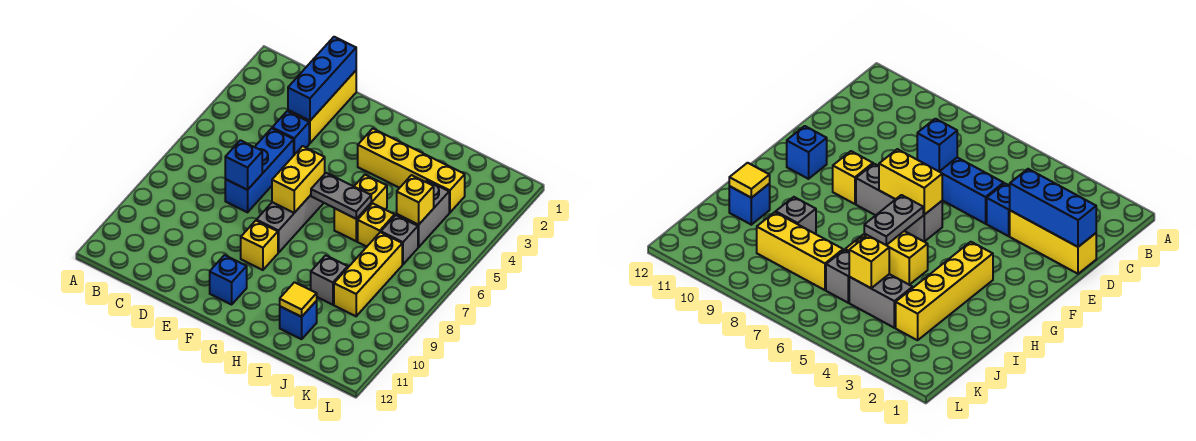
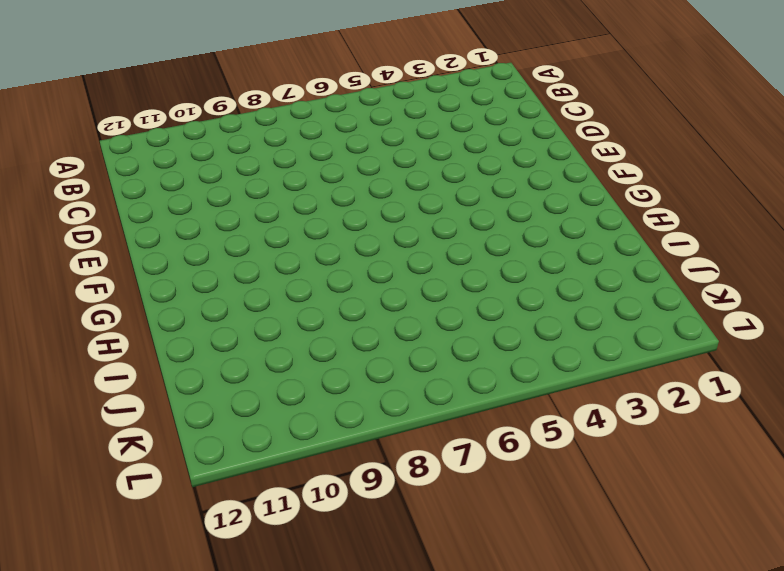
none -> yellow brick D1:D3 level 1
none -> blue brick D4 level 1
none -> blue brick D5:D7 level 1

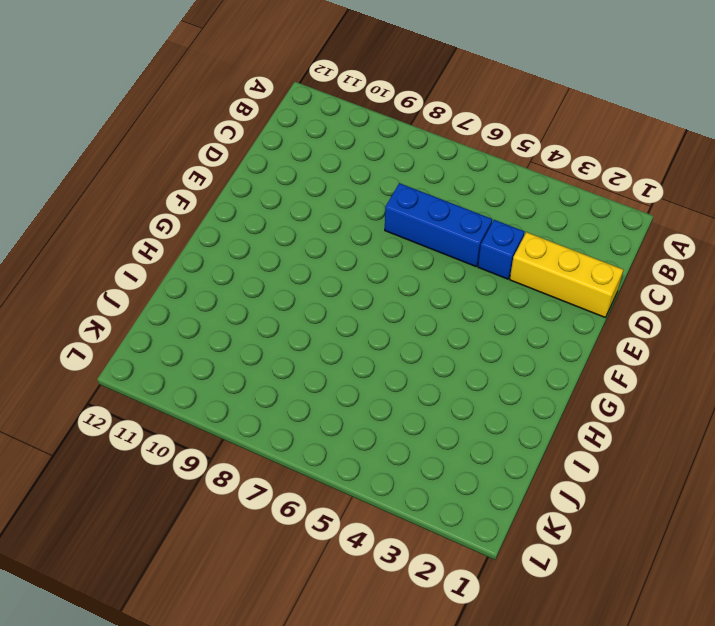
none -> grey brick F6:F8 level 1
none -> yellow brick F9 level 1
none -> blue brick F11 level 1

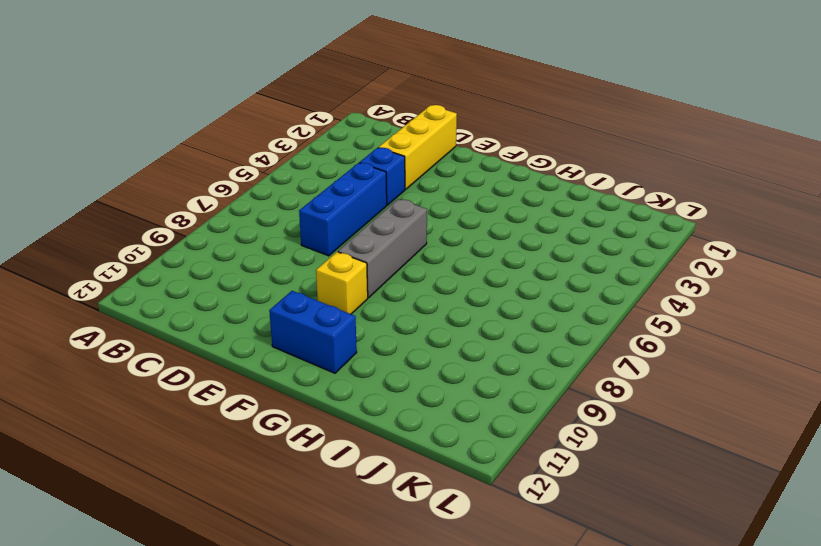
blue brick F11:G11 level 1 -> blue brick F11 level 1
none -> yellow brick G3:J3 level 1
none -> yellow brick H5:H6 level 1
none -> yellow brick I6 level 1

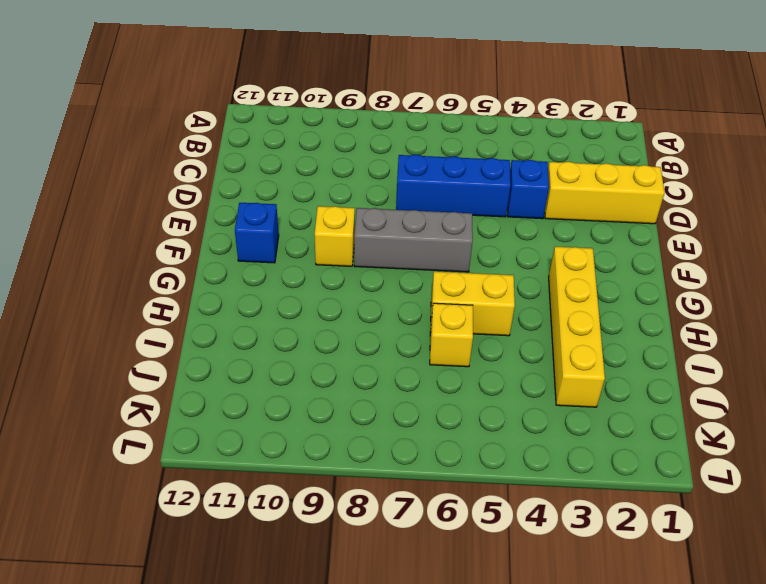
none -> grey brick I9 level 1
none -> blue brick I11 level 1
none -> grey brick J4:J5 level 1

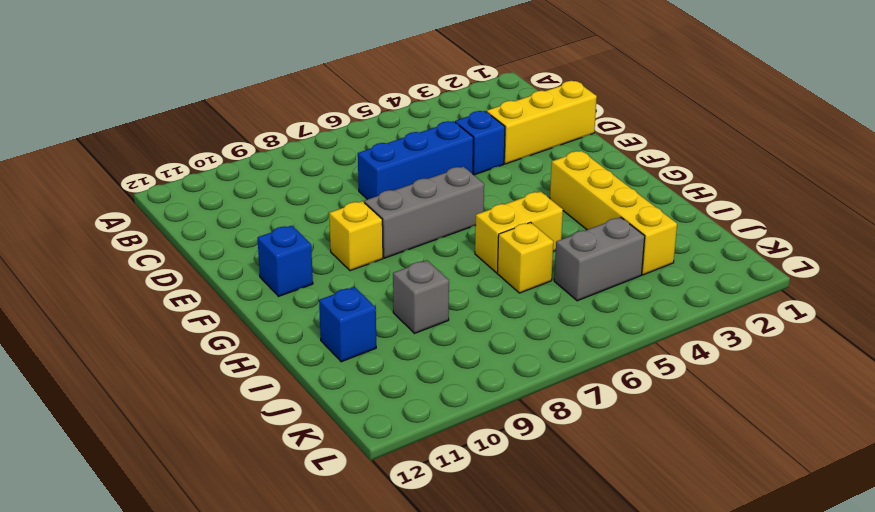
none -> grey brick J6 level 1
none -> yellow brick J7:J9 level 1
none -> blue brick D1:D3 level 2

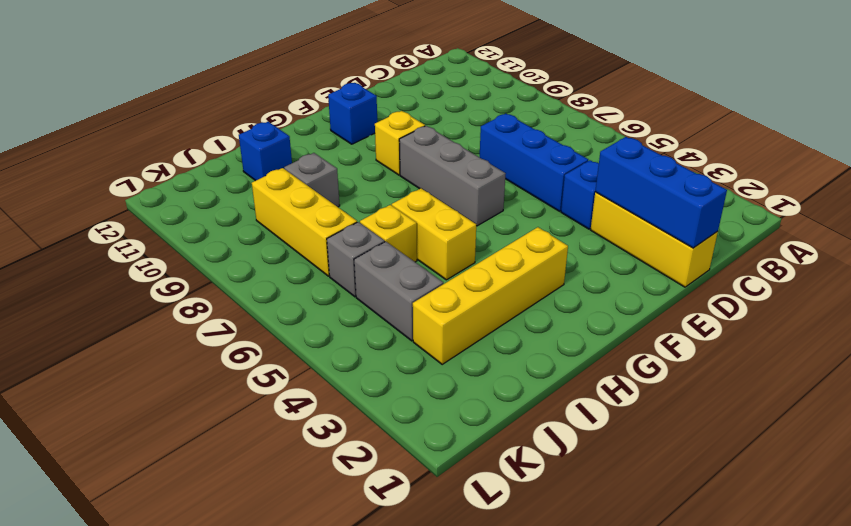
none -> blue brick D7 level 2
none -> yellow brick F6:F7 level 2
none -> grey plate G6:H6 level 2

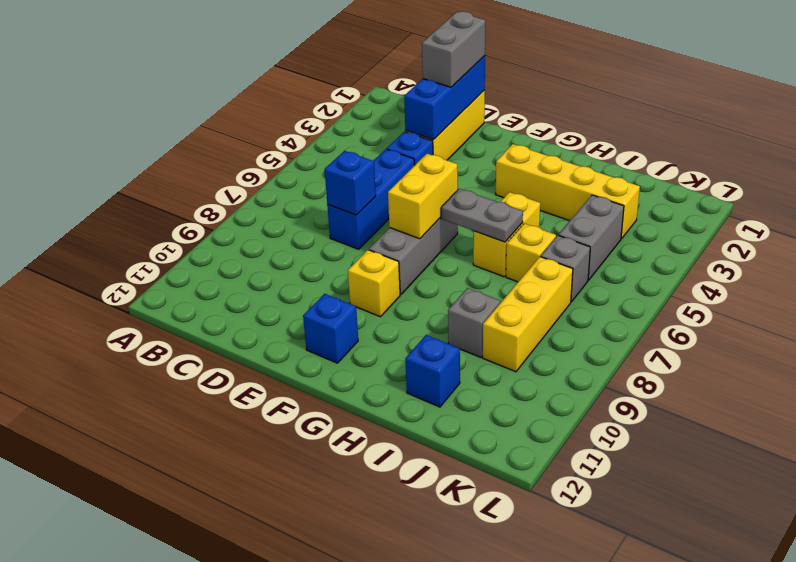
grey brick D1:D2 level 3 -> none
none -> yellow tile I11 level 2
none -> yellow brick J5 level 2

